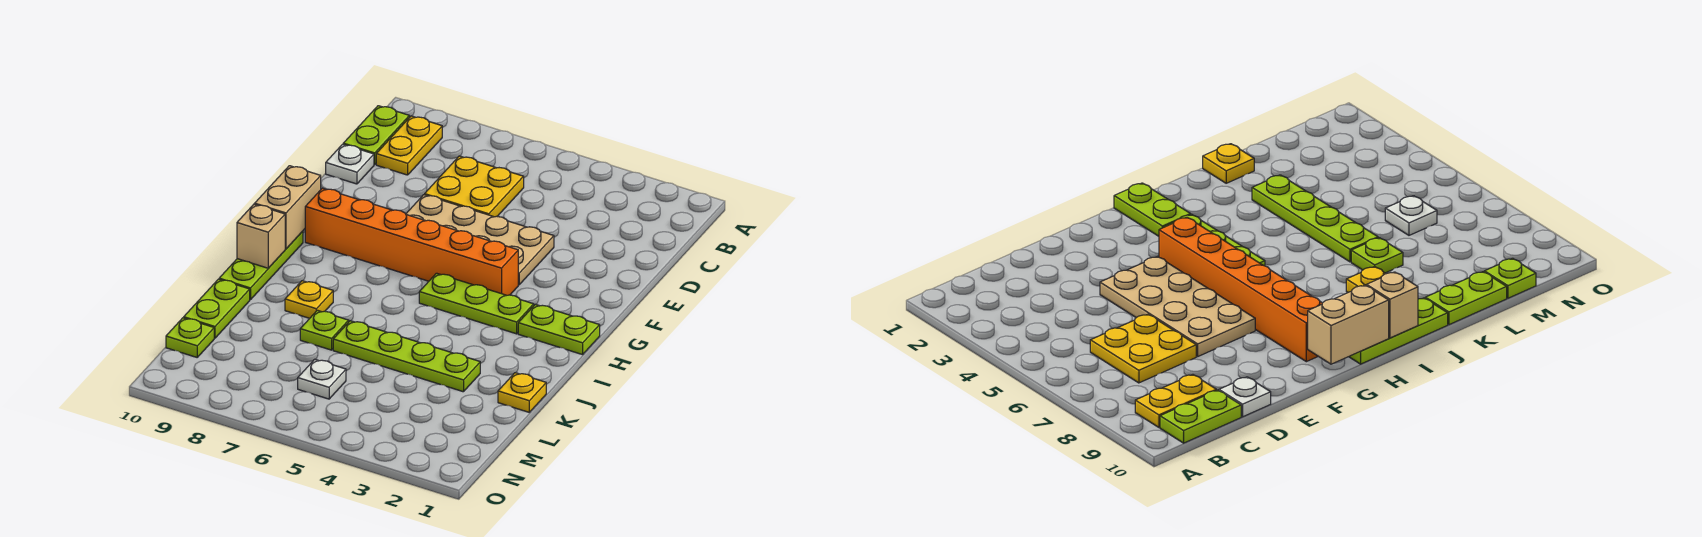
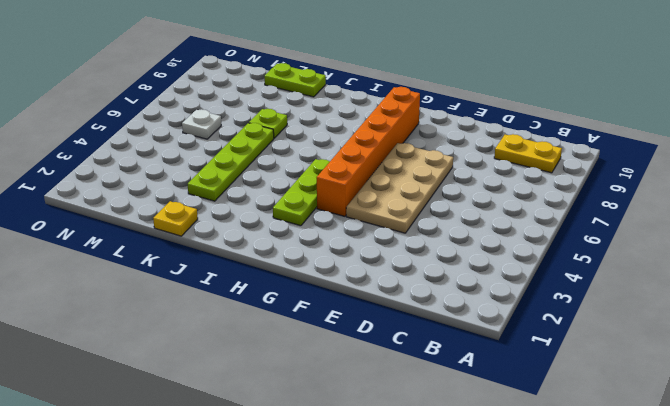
none -> lime plate B10:C10 level 1
none -> yellow plate C6:D7 level 1
none -> white plate D10 level 1

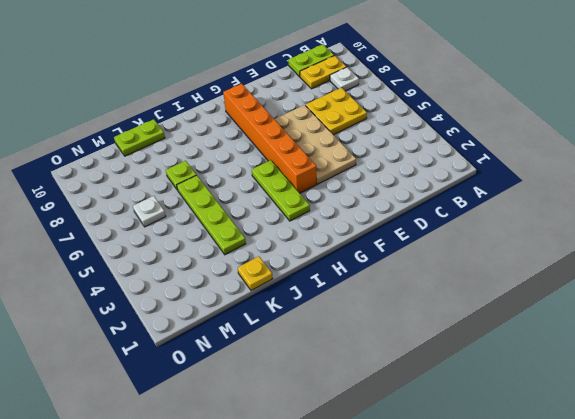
white plate B8 level 1 -> white plate D10 level 1
none -> lime plate H1:H2 level 1
none -> lime plate H10:J10 level 1
none -> yellow plate J8 level 1

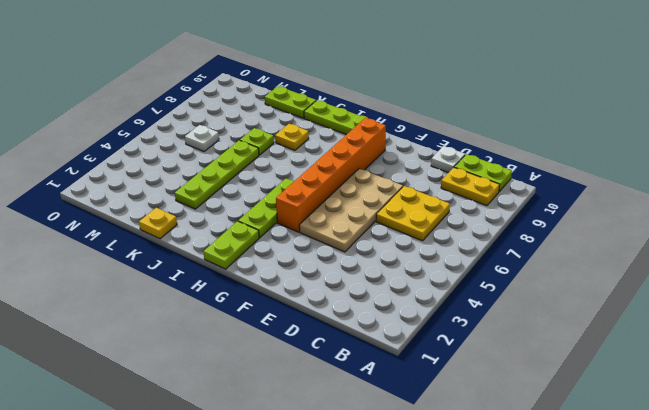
none -> lime plate M10 level 1
none -> tan brick G10:H10 level 2
none -> tan brick I10 level 2

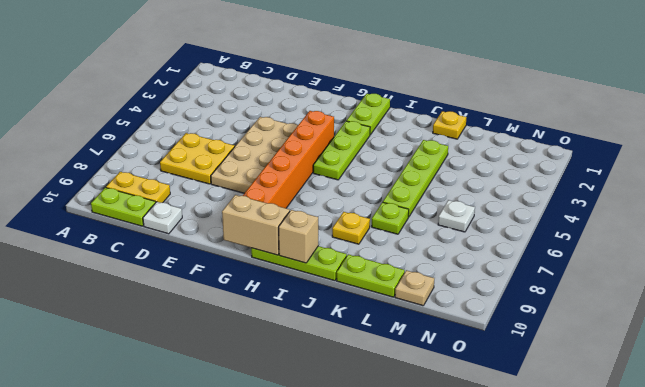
tan plate M10 level 1 -> lime plate M10 level 1

